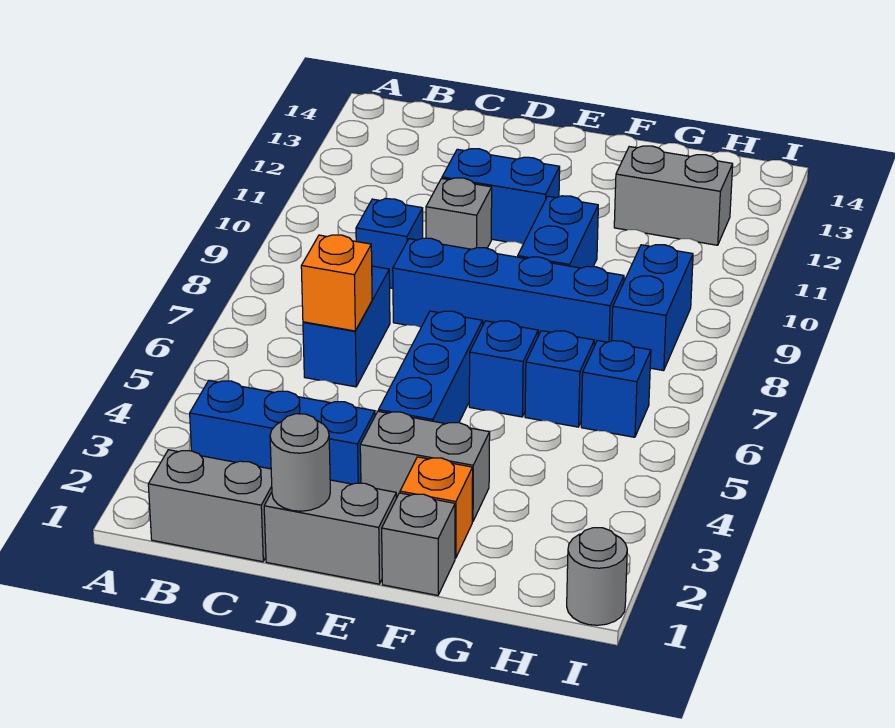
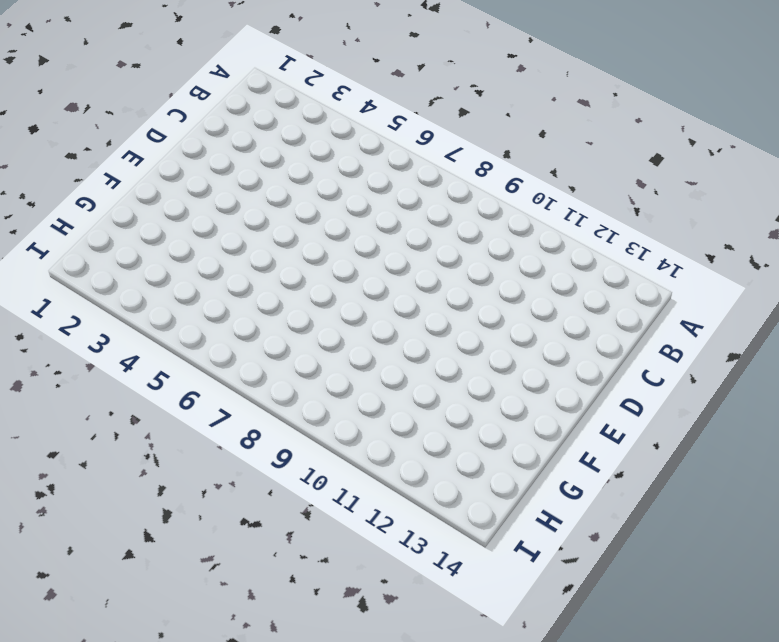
none -> grey brick B1:C1 level 1
none -> blue brick B3:D3 level 1
none -> blue brick C6:C7 level 1

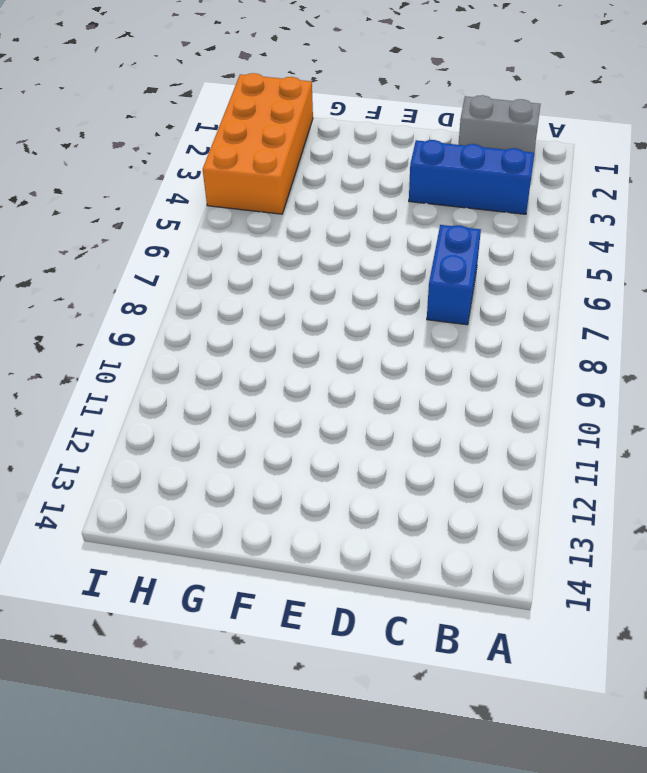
orange brick H1:I4 level 1 -> grey round brick I1 level 1
none -> blue brick C9 level 1
none -> grey brick D1:E1 level 1
none -> blue brick D8:G8 level 1

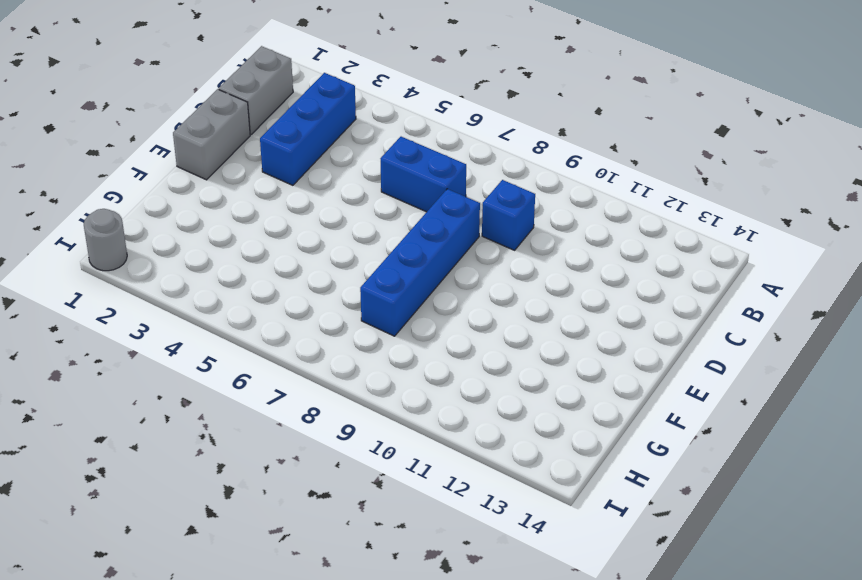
none -> grey brick D10 level 1
none -> blue brick D11:E11 level 1
none -> grey brick E3:F3 level 1

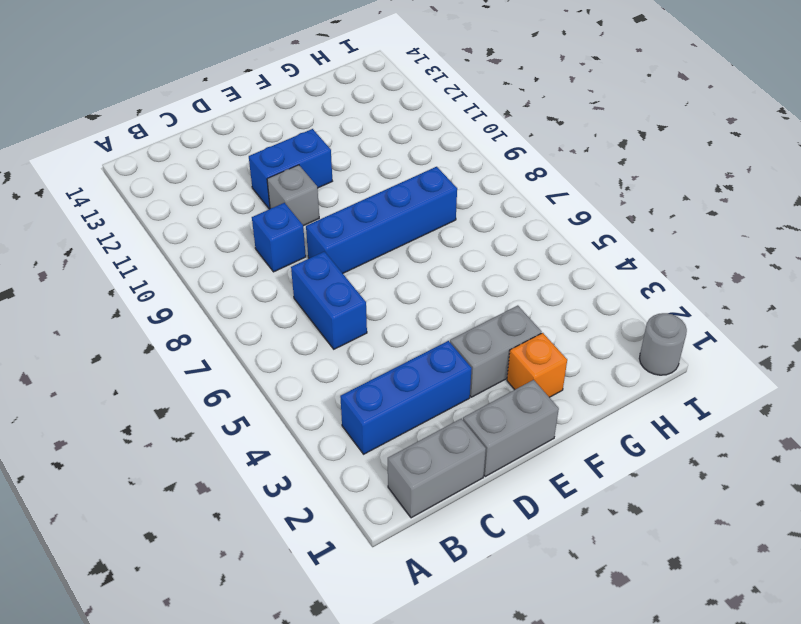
none -> blue brick E4:E6 level 1
none -> grey brick F1 level 1
none -> blue brick F6 level 1

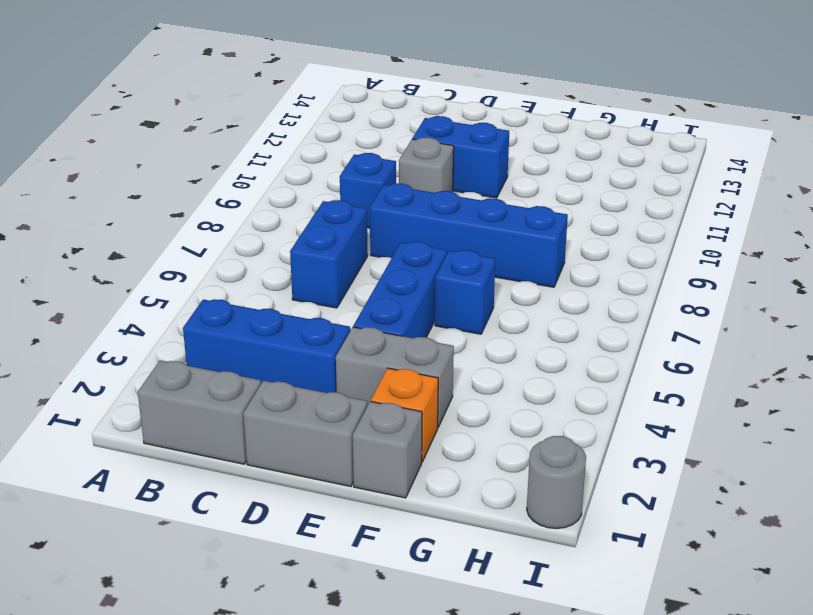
none -> blue brick F9:F10 level 1
none -> blue brick G6 level 1
none -> grey brick G12:H12 level 1

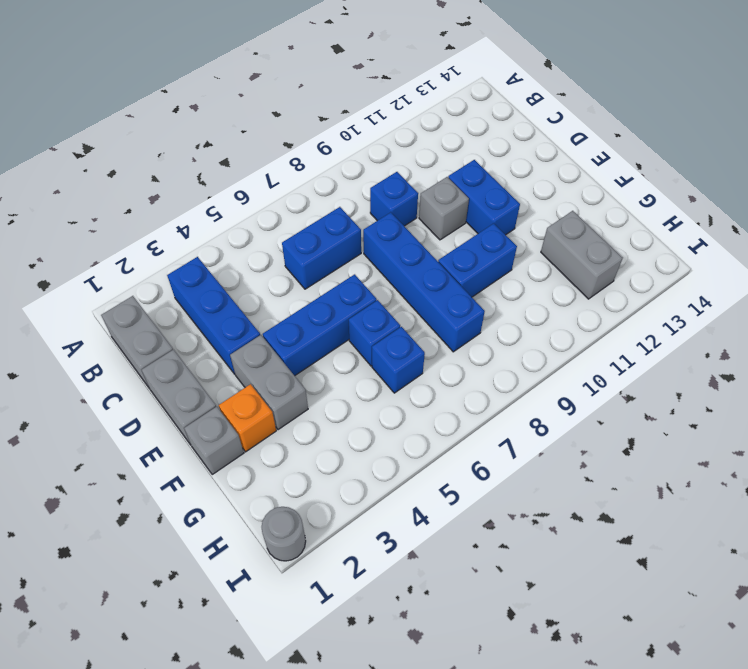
none -> blue brick H6 level 1
none -> blue brick H8:H9 level 1
none -> orange brick C6 level 2

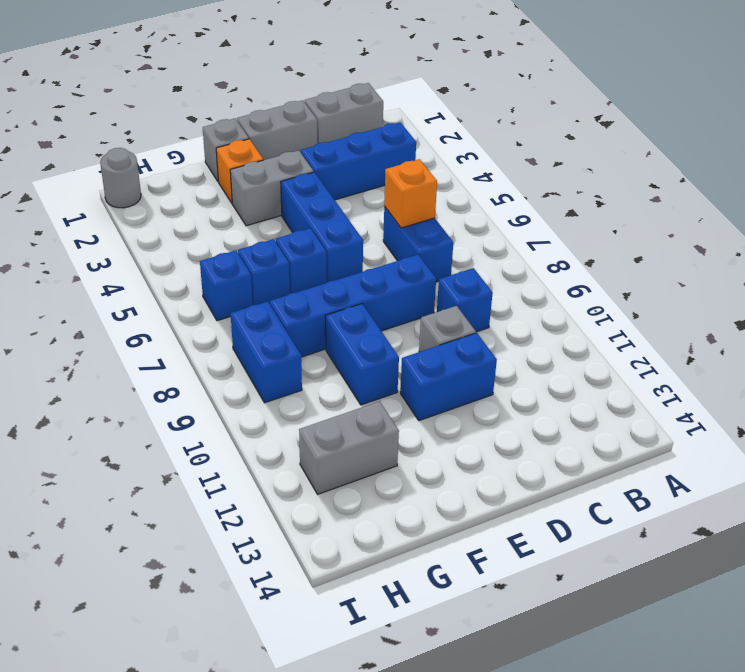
none -> grey round brick D1 level 2

